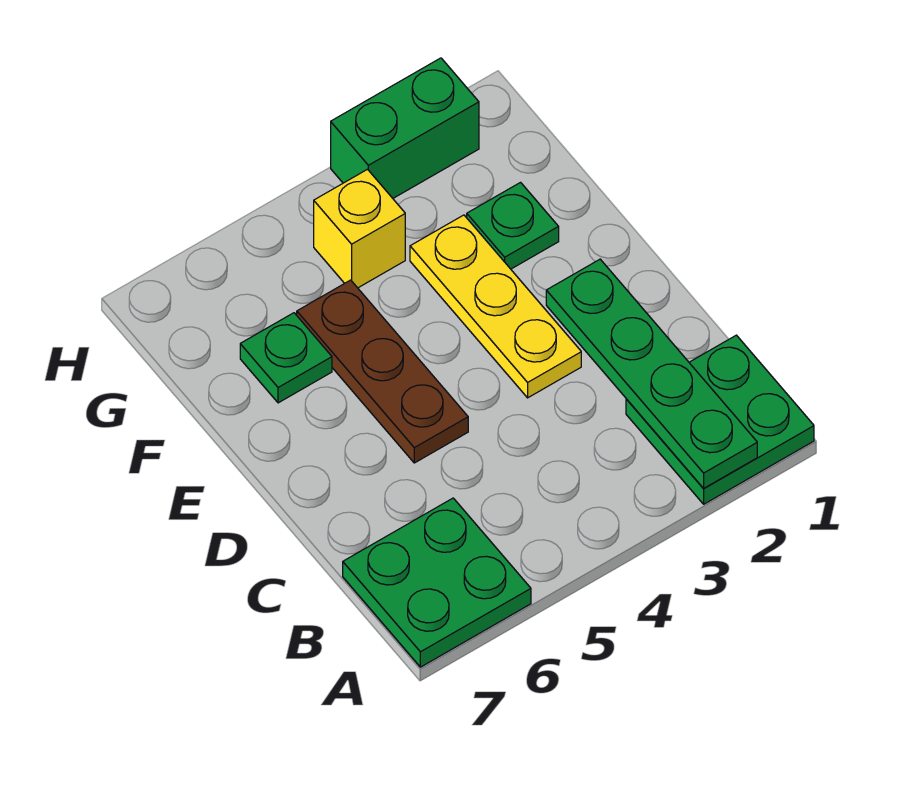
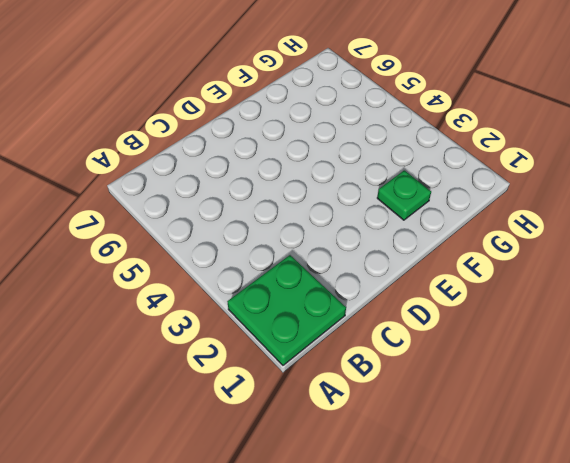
none -> green plate A6:B7 level 1
none -> yellow plate D3:F3 level 1

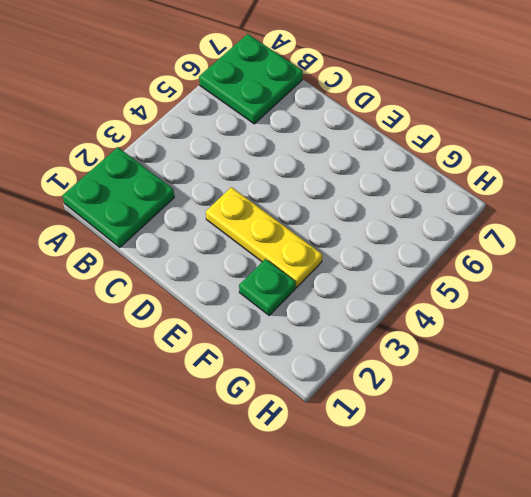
none -> brown plate D5:F5 level 1
none -> green plate F6 level 1

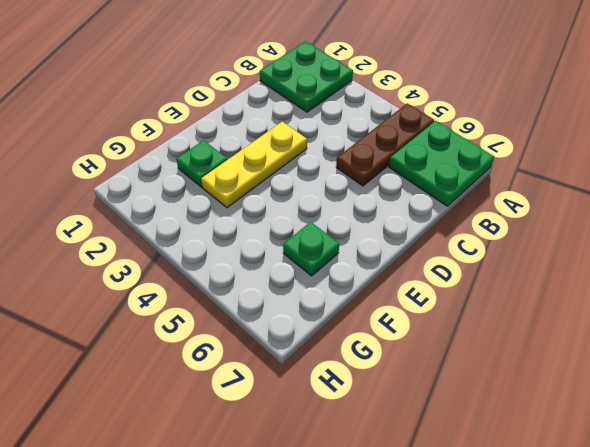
brown plate A5:C5 level 1 -> brown plate D5:F5 level 1
none -> yellow brick G4 level 1
none -> green brick H2:H3 level 1

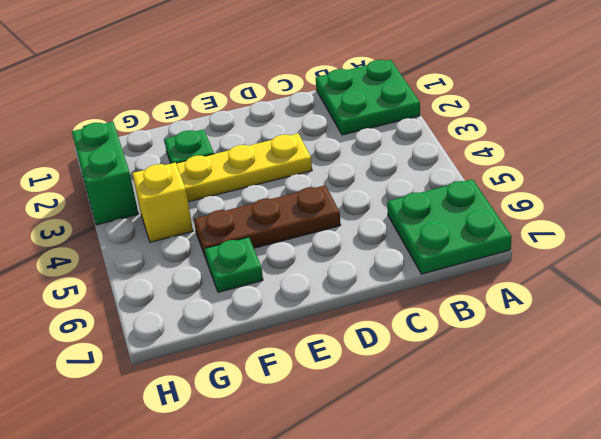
none -> green plate A2:D2 level 2

